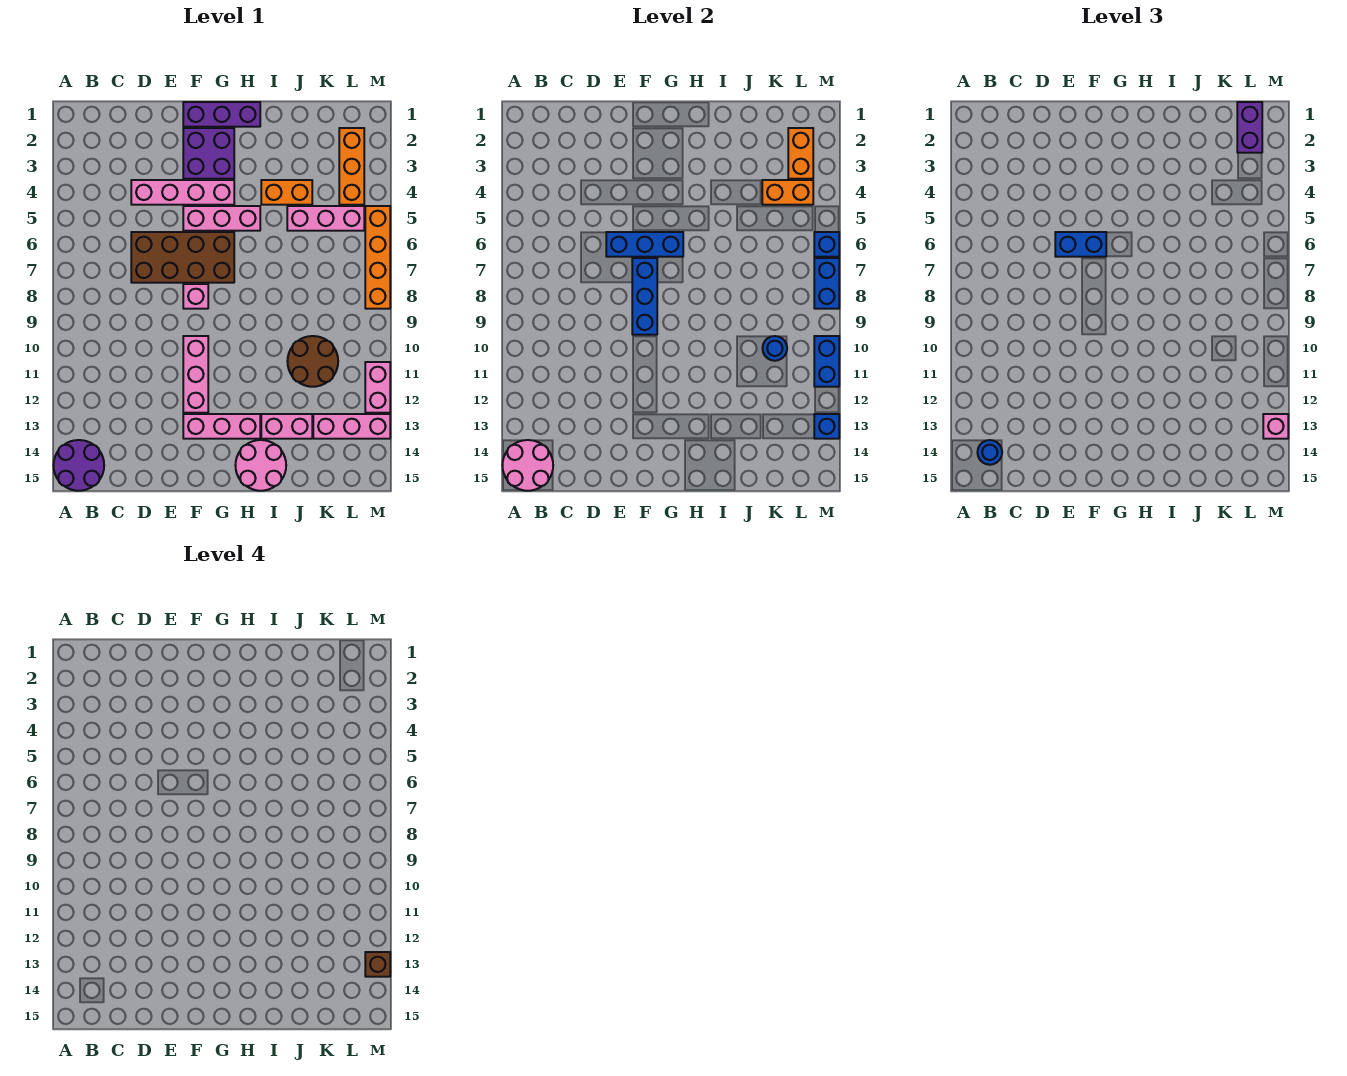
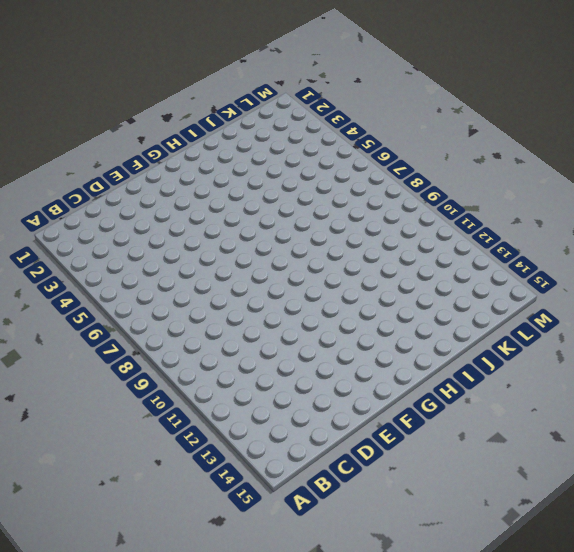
none -> purple round brick A14:B15 level 1
none -> pink brick D4:G4 level 1
none -> brown brick D6:G7 level 1
none -> purple brick F1:H1 level 1

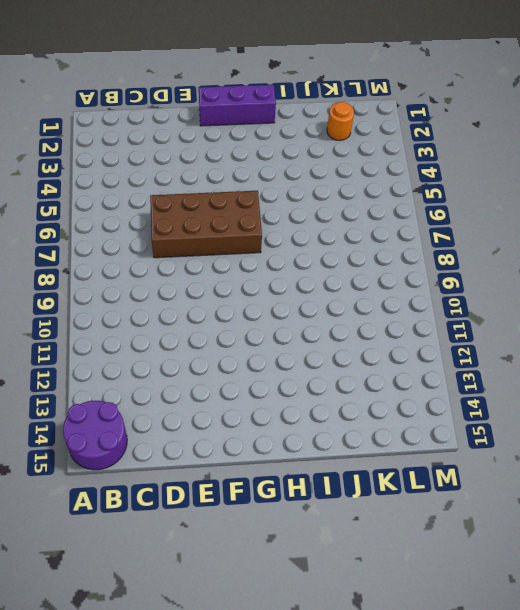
orange round brick K2 level 1 -> none
none -> pink brick D4:G4 level 1
none -> purple brick F2:G3 level 1
none -> pink brick F5:H5 level 1
none -> pink brick F8 level 1

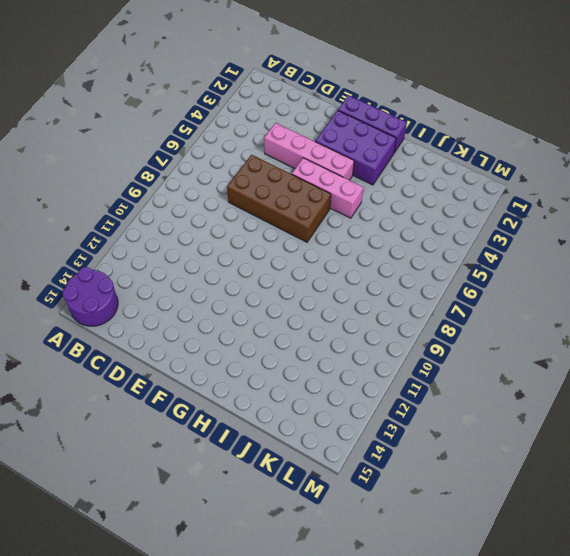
purple brick F2:H3 level 1 -> purple brick F2:G3 level 1
none -> pink brick F8 level 1
none -> pink brick F10:F12 level 1
none -> pink brick F13:H13 level 1
none -> pink round brick H14:I15 level 1

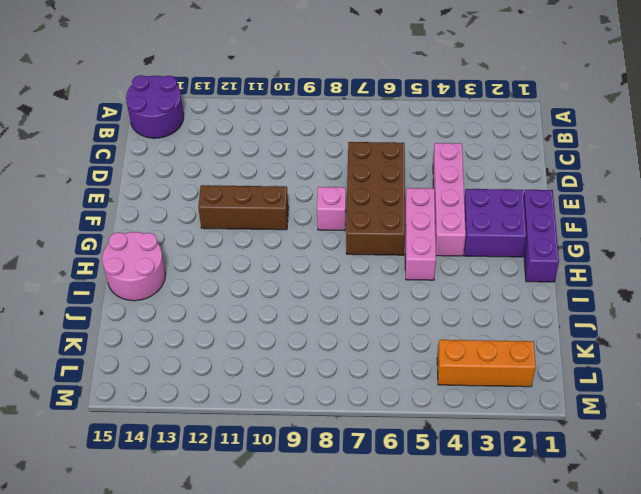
brown brick F10:F12 level 1 -> pink brick F10:F12 level 1
none -> pink brick F13:H13 level 1
none -> orange brick I4:J4 level 1
none -> pink brick I13:J13 level 1
none -> pink brick J5:L5 level 1

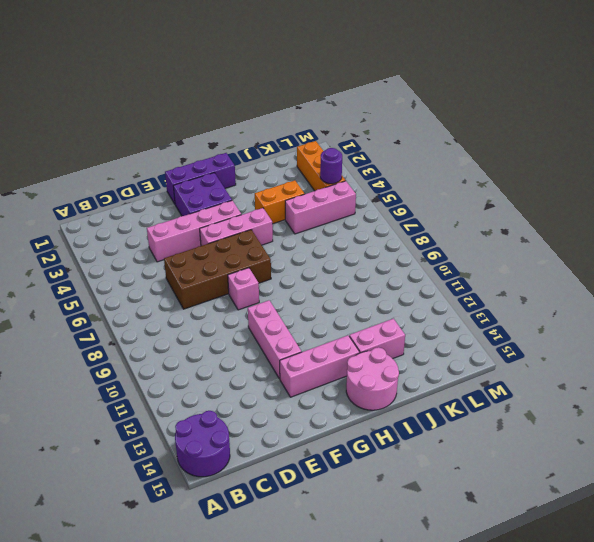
purple round brick L4 level 2 -> orange brick K4:L4 level 2
none -> brown round brick J10:K11 level 1
none -> pink brick K13:M13 level 1
none -> orange brick M5:M8 level 1
none -> pink brick M11:M12 level 1

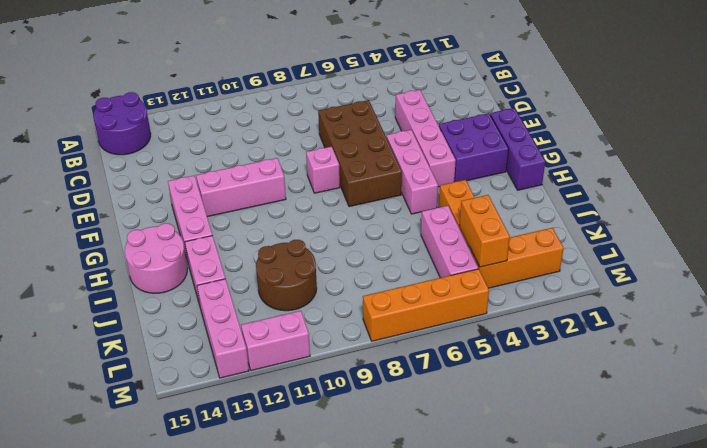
none -> pink round brick A14:B15 level 2
none -> blue brick E6:G6 level 2
none -> blue brick F7:F9 level 2
none -> blue round brick K10 level 2

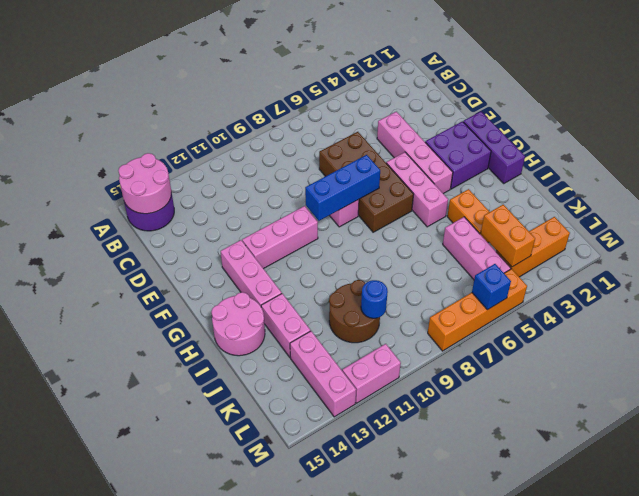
none -> blue brick E6:G6 level 2
none -> orange brick L2:L3 level 2
none -> blue brick M7:M8 level 2
none -> blue brick M10:M11 level 2

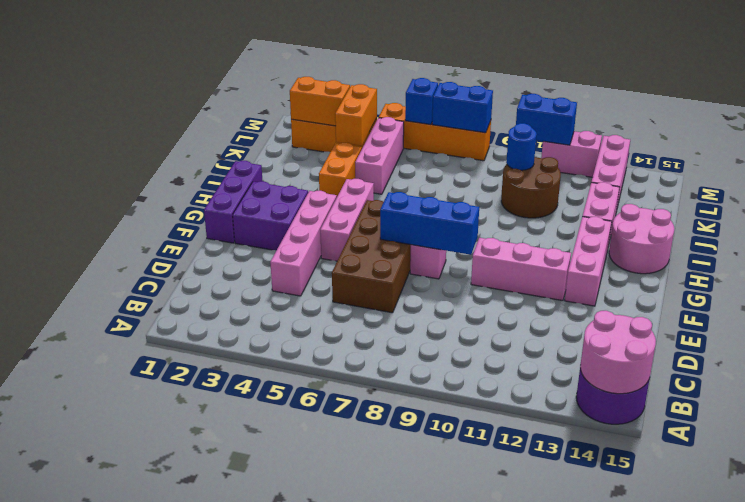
none -> blue brick E6:G6 level 2
none -> blue brick M13 level 2
none -> blue round brick B14 level 3
none -> blue brick E6:F6 level 3

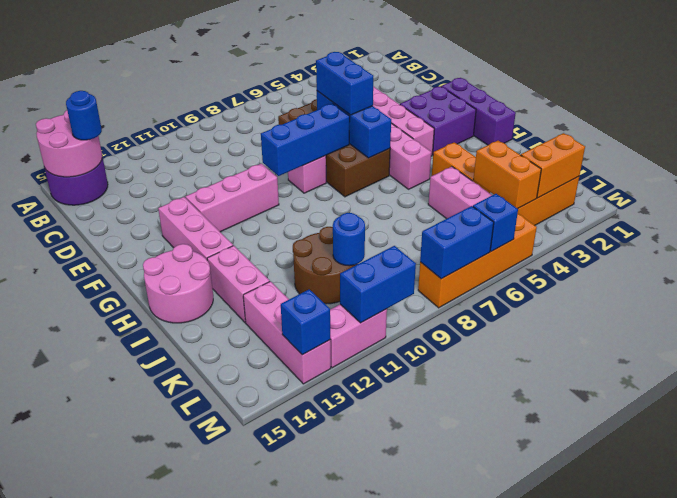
none -> purple brick L1:L2 level 3
none -> pink brick M13 level 3
none -> brown brick M13 level 4

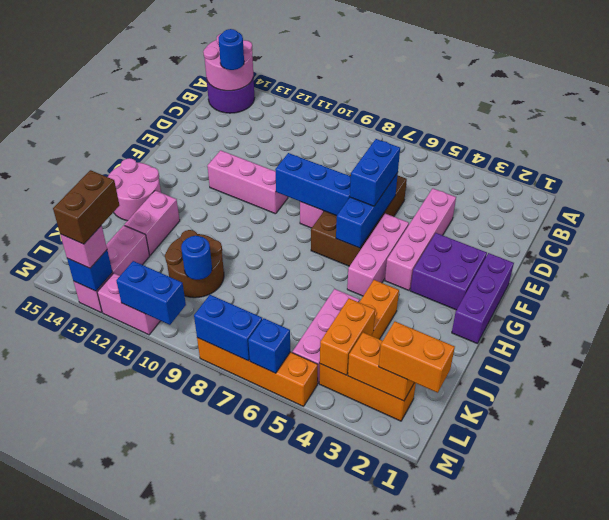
orange brick L1:L2 level 3 -> purple brick L1:L2 level 3
brown brick L13:M13 level 4 -> brown brick M13 level 4
none -> pink brick F13:H13 level 1

